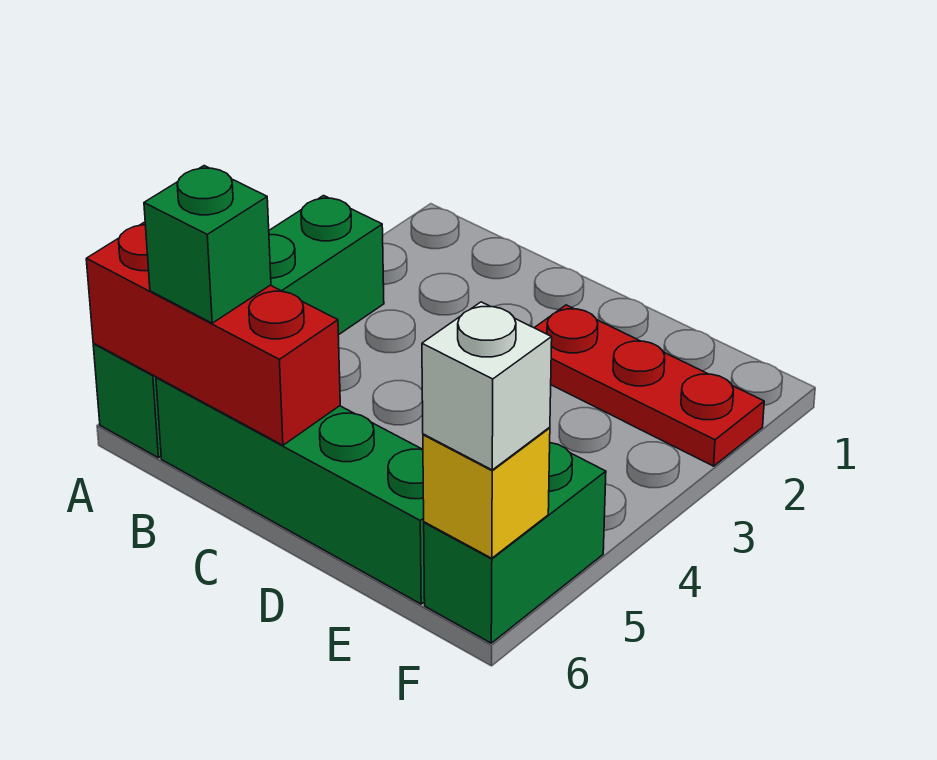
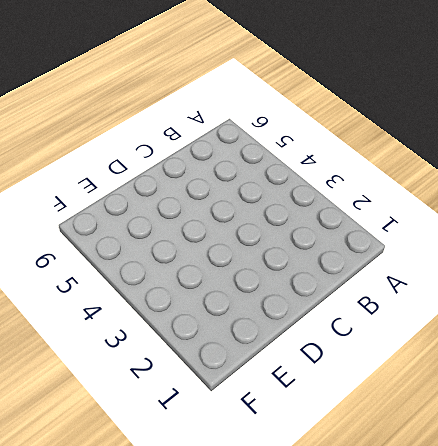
none -> green brick A3:A6 level 1
none -> green brick B6:E6 level 1

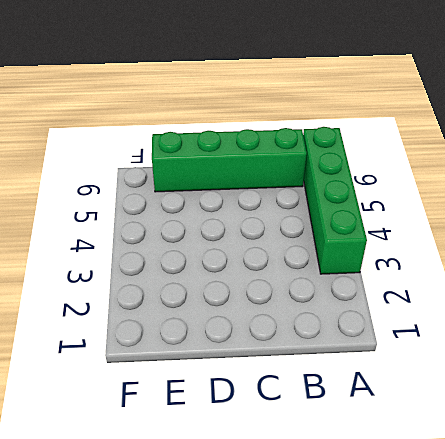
none -> red plate D2:F2 level 1
none -> green brick F5:F6 level 1

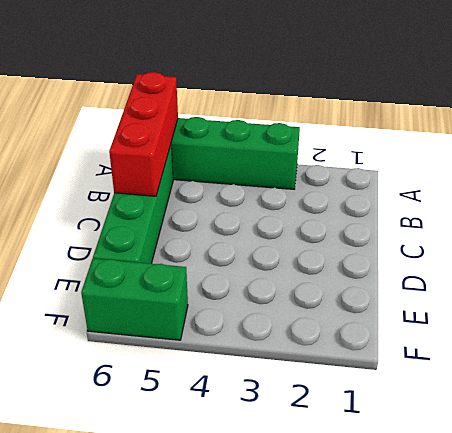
none -> red plate D2:F2 level 1
none -> yellow brick F6 level 2

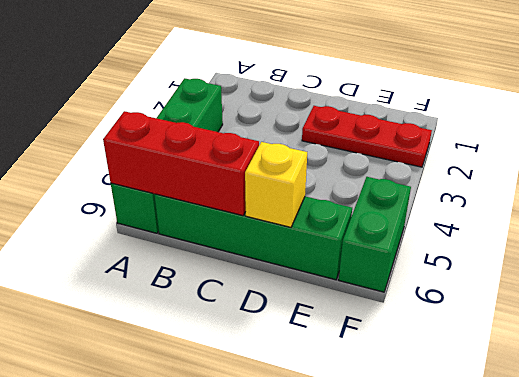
yellow brick D6 level 2 -> yellow brick F6 level 2
none -> green brick B6 level 3
none -> white brick F6 level 3

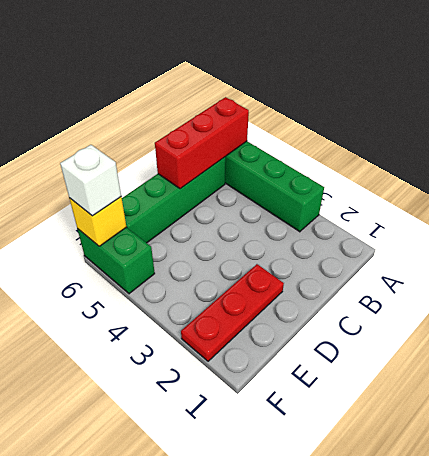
none -> green brick B6 level 3

